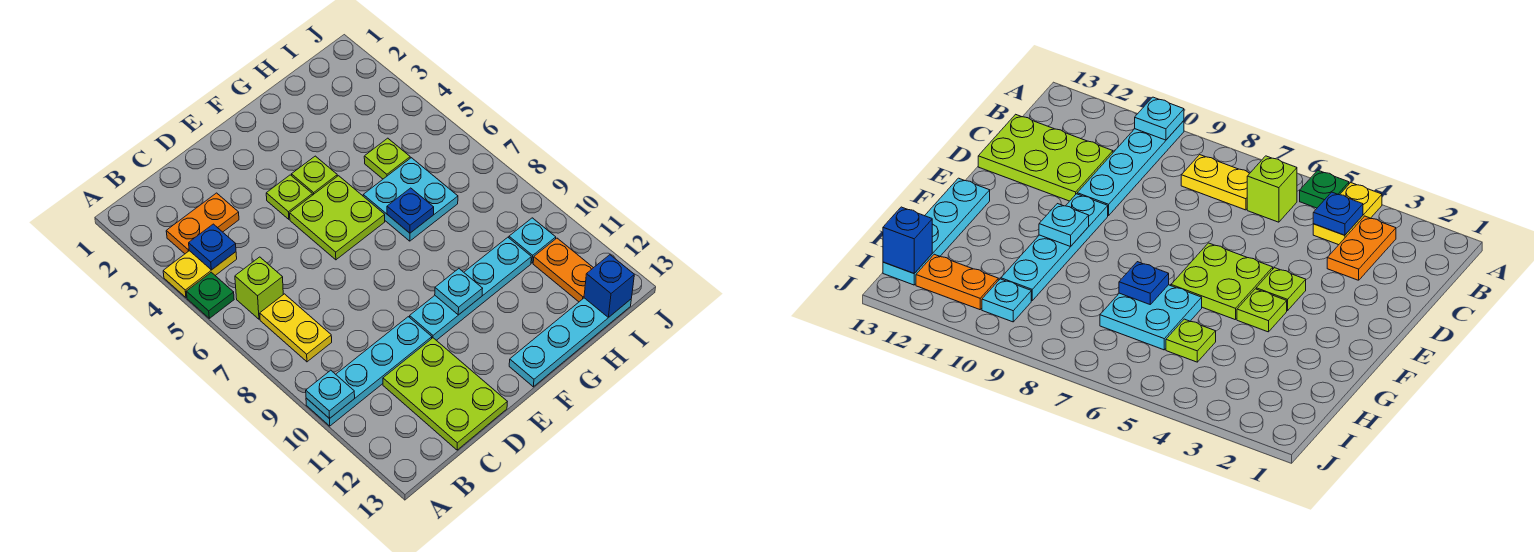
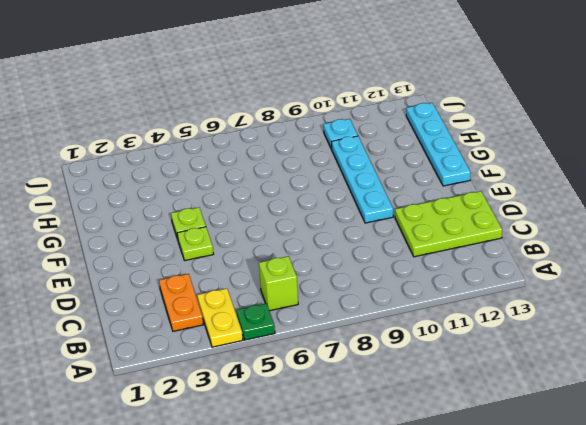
none -> cyan plate A10:D10 level 1
none -> yellow plate B7:B8 level 1
none -> lime plate E5:F6 level 1

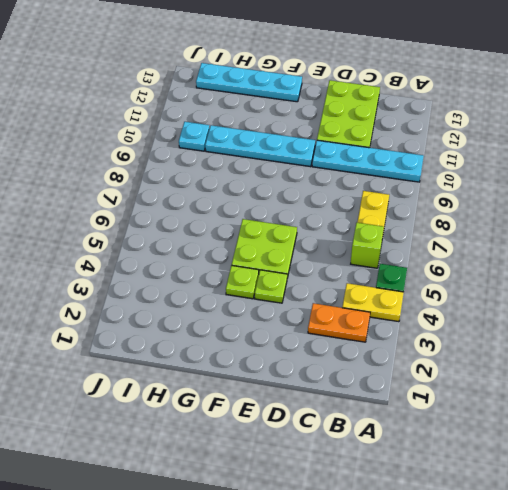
none -> cyan plate G6:H7 level 1
none -> lime plate H5 level 1
none -> orange plate I11:I12 level 1

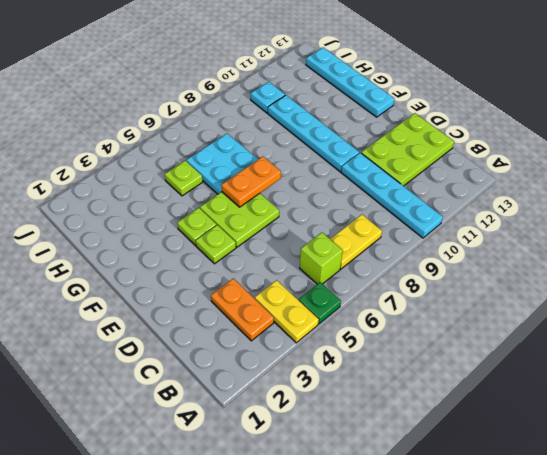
orange plate F6:F7 level 2 -> orange plate I11:I12 level 1
none -> cyan plate A10 level 2
none -> blue plate B4 level 2
none -> cyan plate F10 level 2

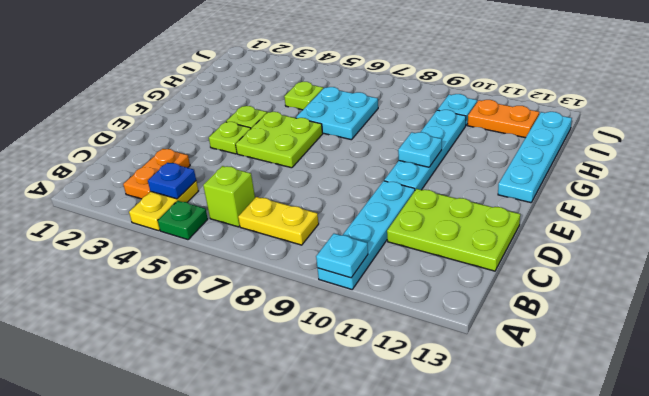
none -> blue plate G7 level 2
none -> blue brick I13 level 2

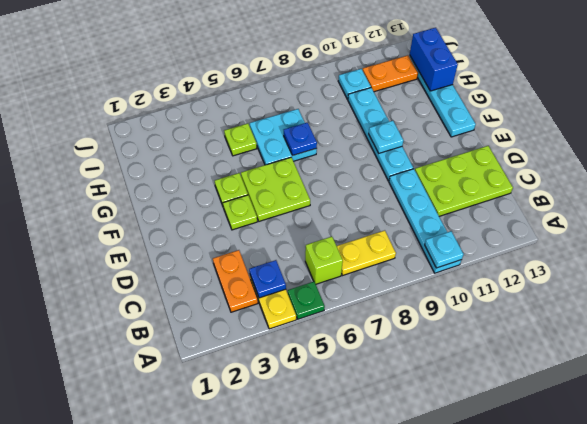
blue brick H13:I13 level 2 -> blue brick I13 level 2

